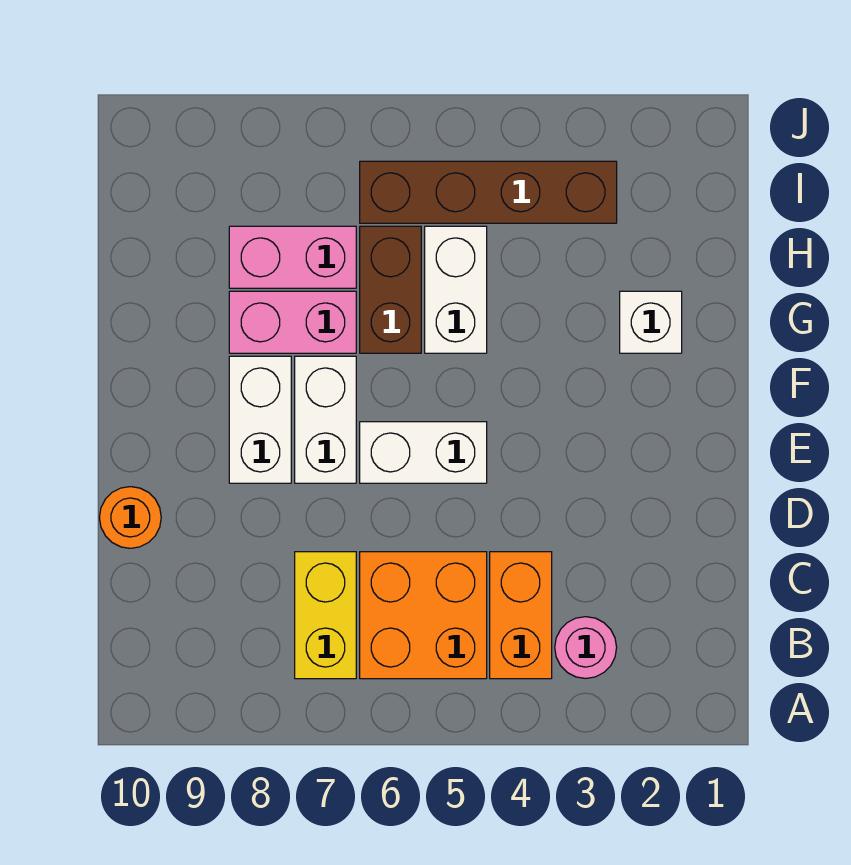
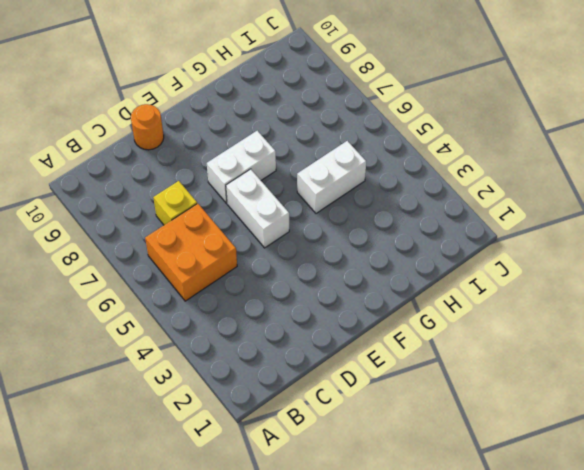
yellow brick C7 level 1 -> yellow brick B7:C7 level 1
none -> pink round brick B3 level 1
none -> orange brick B4:C4 level 1
none -> white brick E8:F8 level 1

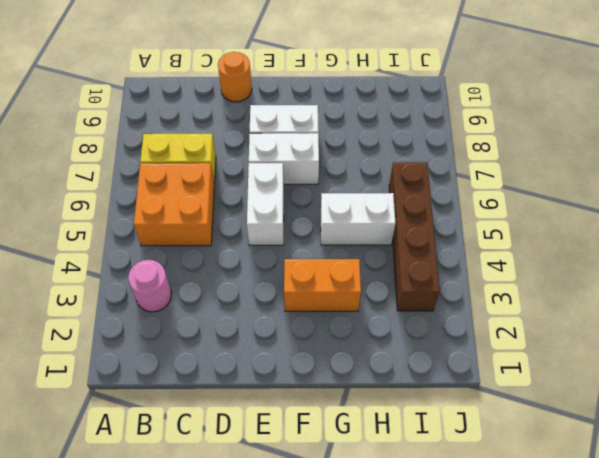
orange brick F3:G3 level 1 -> orange brick B4:C4 level 1
none -> white brick G2 level 1
none -> brown brick G6:H6 level 1
none -> pink brick G7:G8 level 1

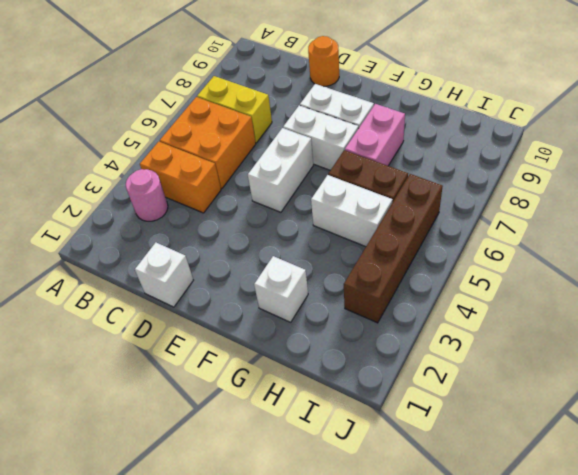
white brick D1 level 1 -> none
none -> pink brick H7:H8 level 1

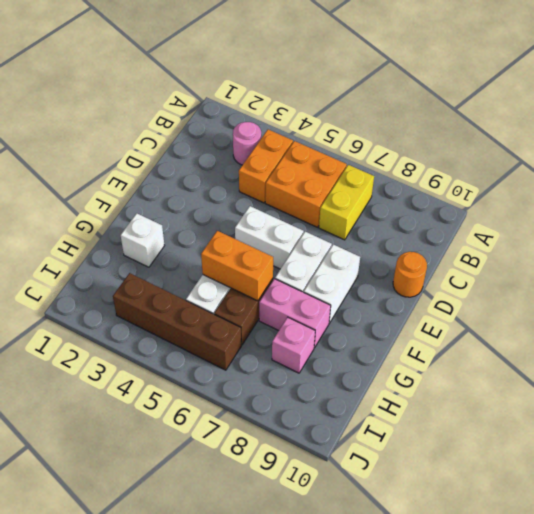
orange brick G5:G6 level 2 -> none
pink brick H8 level 1 -> pink brick H7:H8 level 1

